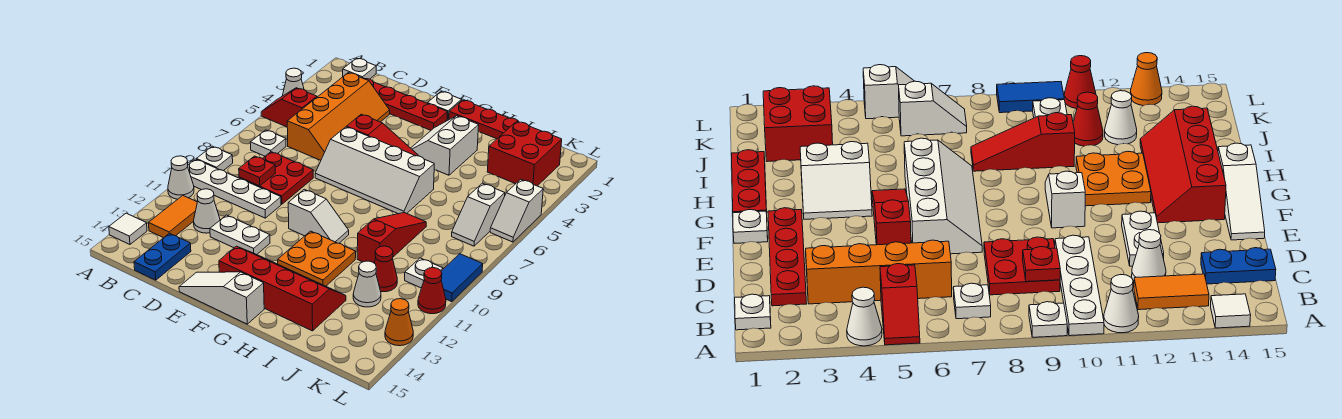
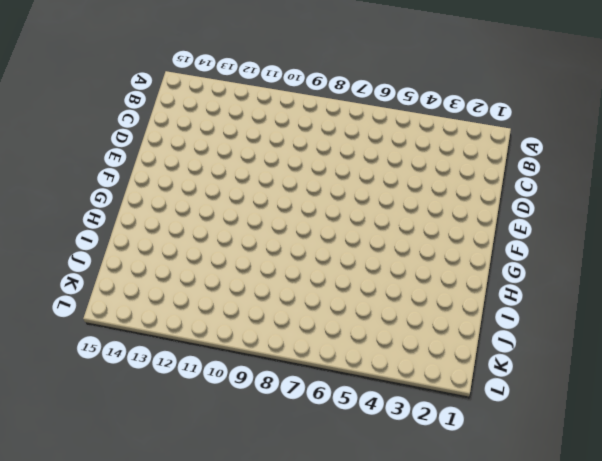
none -> white cone A4 level 1
none -> red slope A5:B5 level 1 top B
none -> white plate A9 level 1
none -> white plate A10:D10 level 1

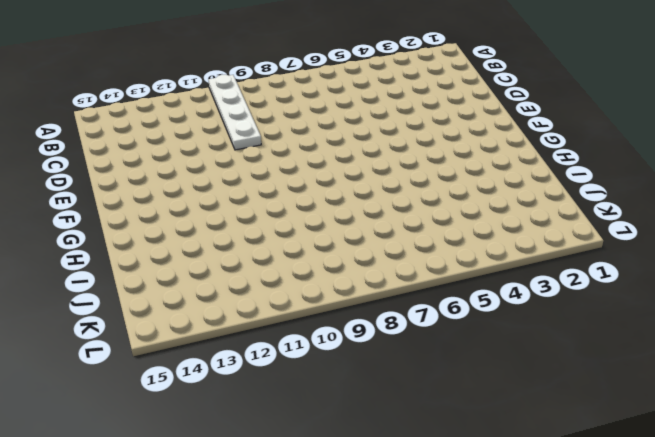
none -> white cone A4 level 1
none -> red slope A5:B5 level 1 top B
none -> white plate A9 level 1
none -> white cone A11 level 1

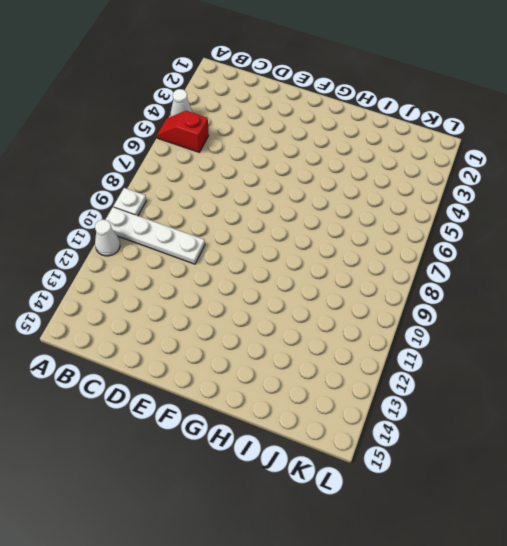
none -> white tile A14 level 1
none -> white plate B1 level 1
none -> white plate B7 level 1
none -> orange tile B12:B13 level 1

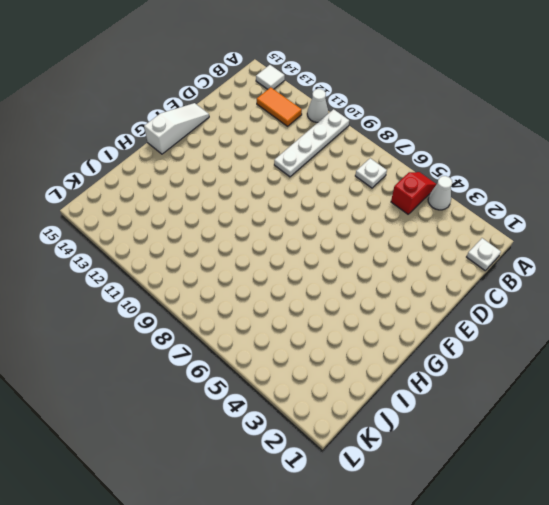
none -> white plate A9 level 1
none -> red plate C2:F2 level 1
none -> orange slope C3:D6 level 1 top C
none -> red plate C8:D9 level 1

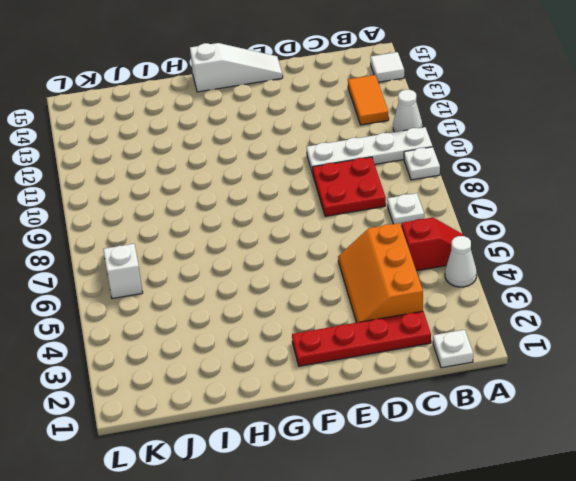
orange slope C3:D5 level 1 top C -> orange slope C3:D6 level 1 top C
none -> white cone C12 level 1
none -> blue plate C14:C15 level 1
none -> white plate D12:E12 level 1
none -> red slope E5:G5 level 1 top E

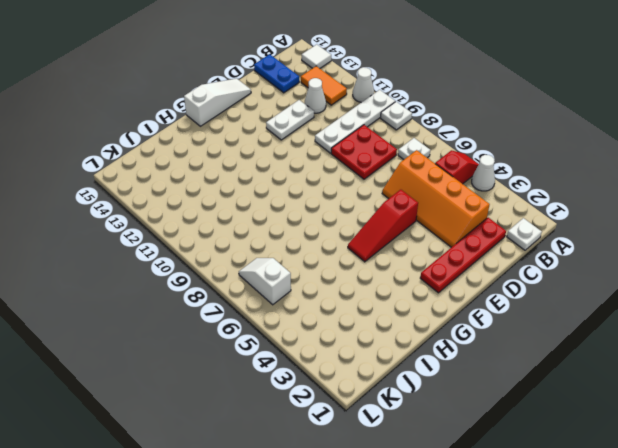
none -> white slope E6:H7 level 1 top 6
none -> white plate F1 level 1
none -> white slope F10:G10 level 1 top F
none -> red slope F13:I14 level 1 top 14

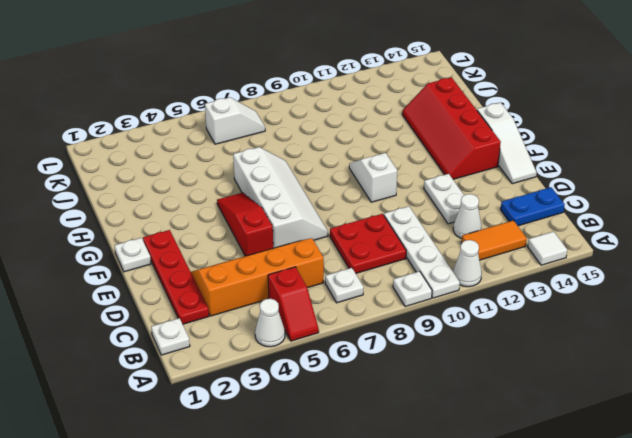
none -> red plate G1:I1 level 1
none -> white slope G3:H4 level 1 top H
none -> orange plate G11:H12 level 1
none -> red slope I8:I10 level 1 top 10

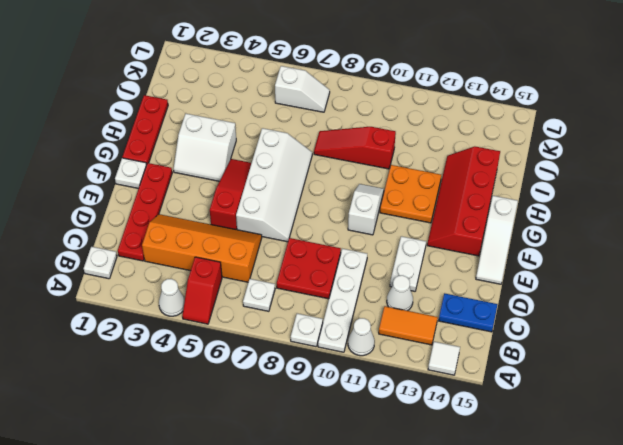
none -> red brick J2:K3 level 1
none -> red cone J11 level 1
none -> white cone J12 level 1
none -> white plate K10 level 1

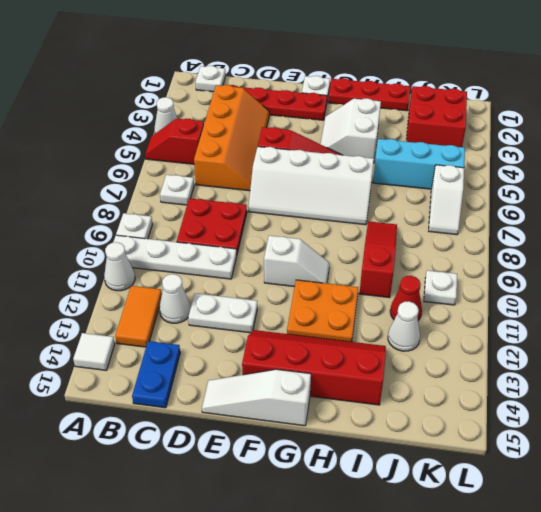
cyan brick I5:K5 level 1 -> none
none -> white slope L5:L6 level 1 top 5
none -> blue tile L9:L10 level 1
none -> red cone L11 level 1
none -> orange cone L13 level 1

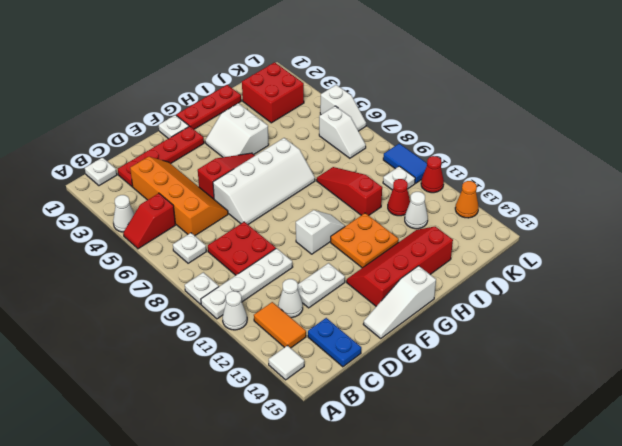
none -> red plate C9 level 2

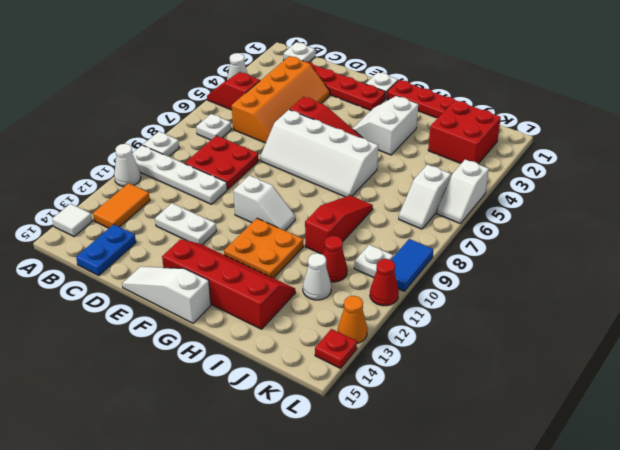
red plate L14 level 1 -> red plate C9 level 2
none -> white cone C12 level 1

